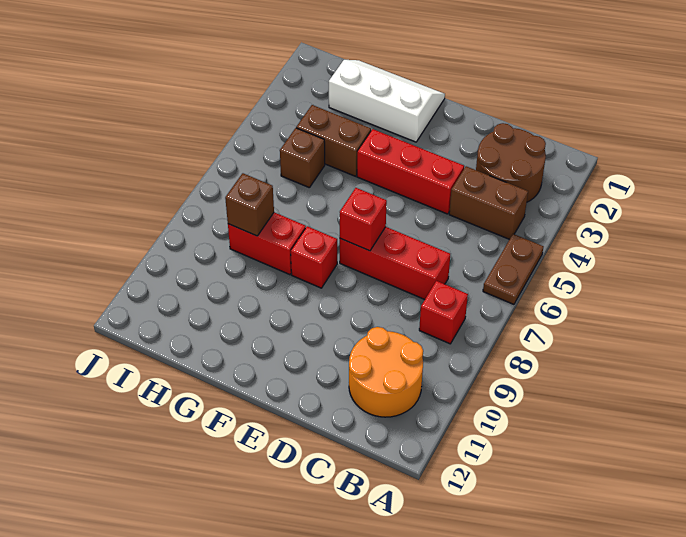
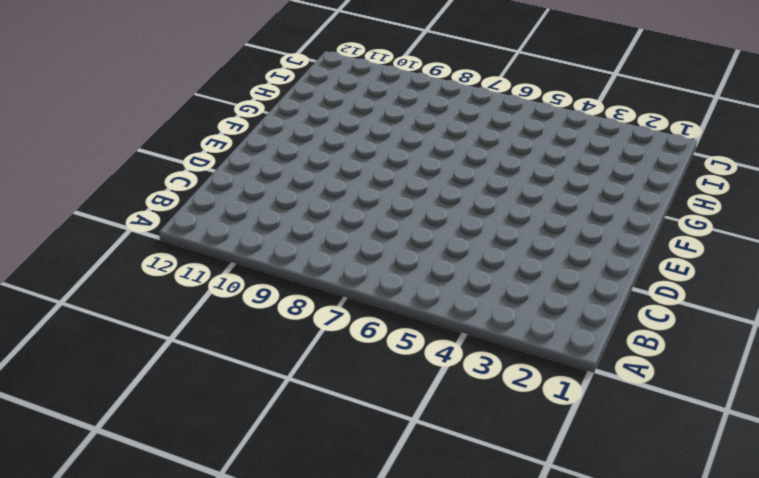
none -> brown plate A5:A6 level 1
none -> brown round brick B2:C3 level 1
none -> brown brick B4:C4 level 1

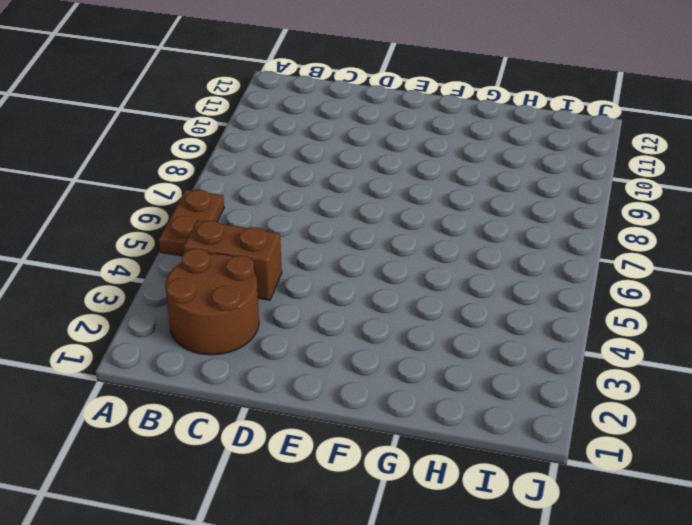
none -> red brick B8 level 1
none -> orange round brick B10:C11 level 1
none -> red brick C7:E7 level 1

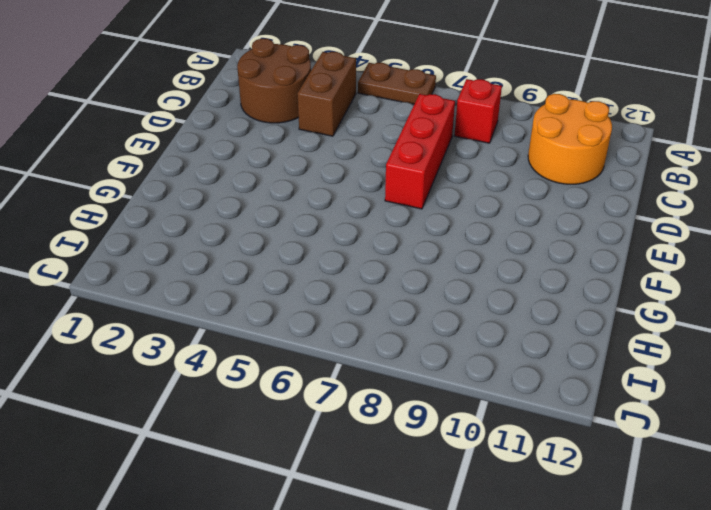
none -> red brick D4:F4 level 1
none -> white slope F1:H2 level 1 top 2
none -> red brick F8 level 1

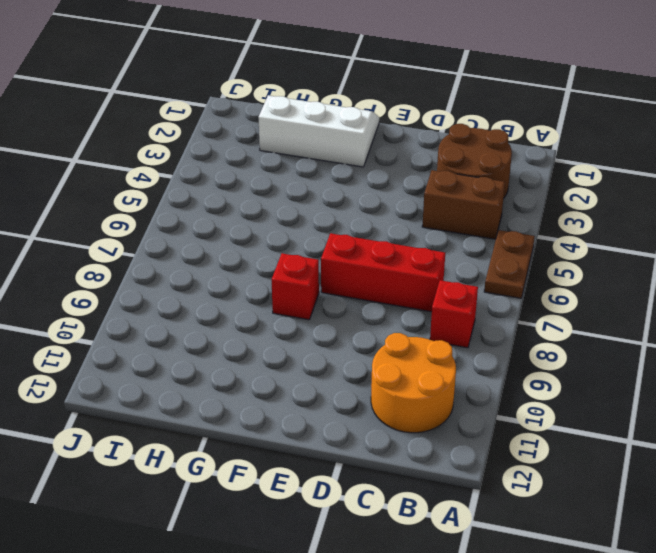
none -> red brick D4:F4 level 1
none -> brown brick G4:H4 level 1
none -> red brick G8:H8 level 1

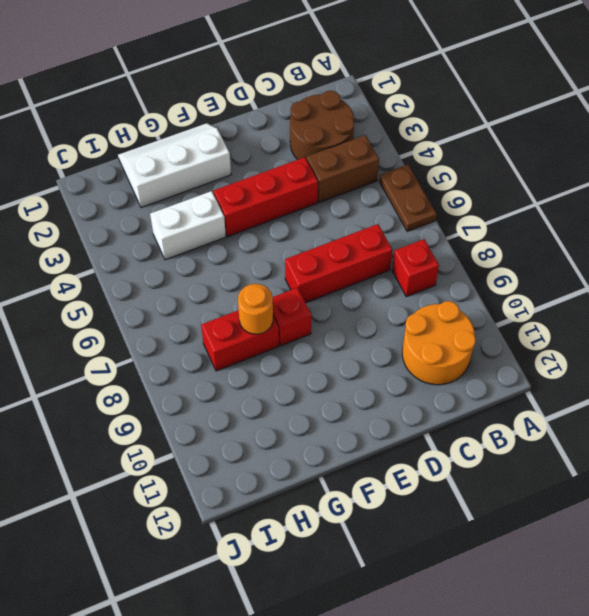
white brick G4:H4 level 1 -> brown brick G4:H4 level 1
orange round brick G8 level 2 -> none
none -> brown brick H5 level 1
none -> red brick E7 level 2
none -> brown brick H8 level 2

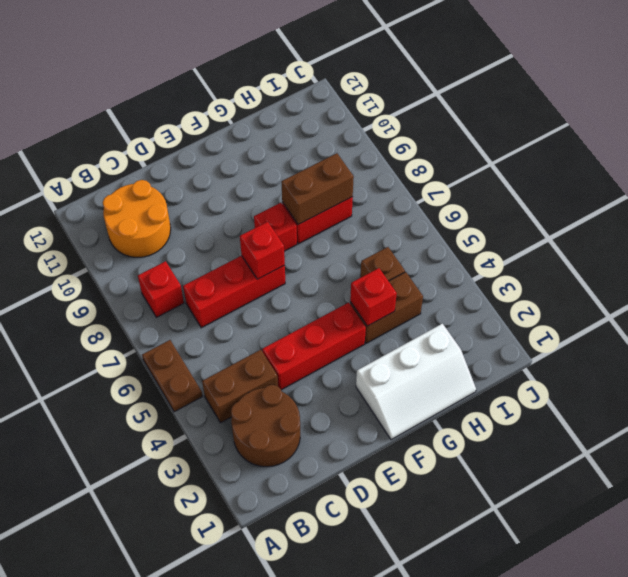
red brick G4 level 2 -> none
brown brick G8:H8 level 2 -> brown brick H8 level 2

